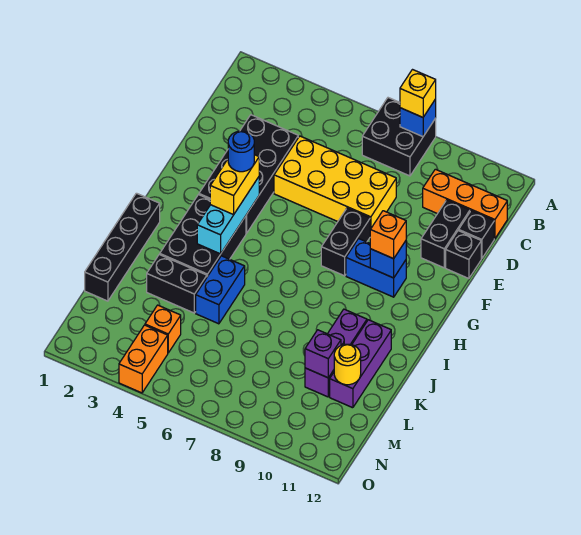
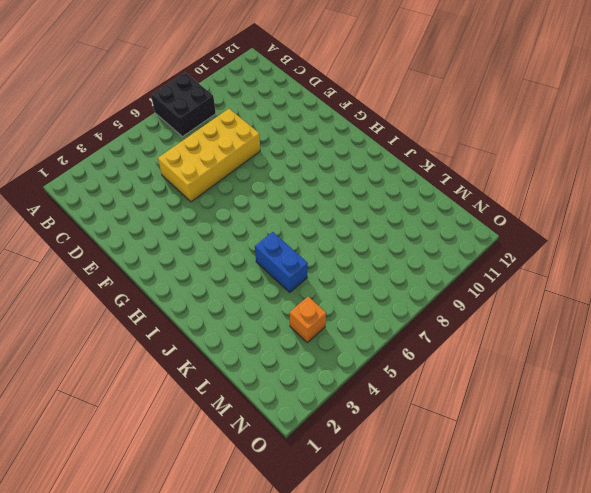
none -> orange brick C10:C12 level 1
none -> black brick D3:G4 level 1
none -> black brick D11:E11 level 1

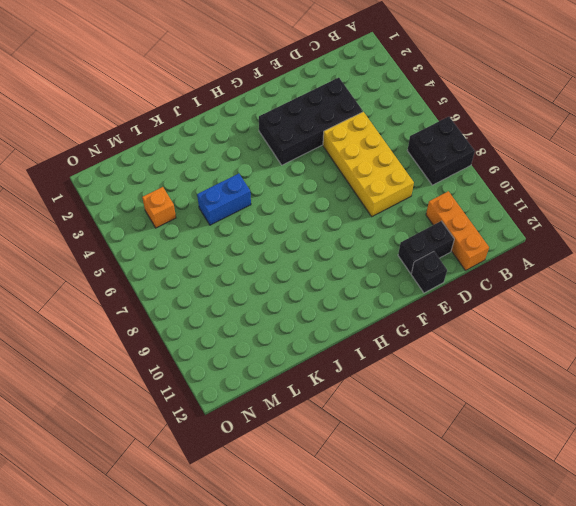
none -> black brick D12 level 1
none -> black brick F8:G8 level 1
none -> blue brick G9:G10 level 1

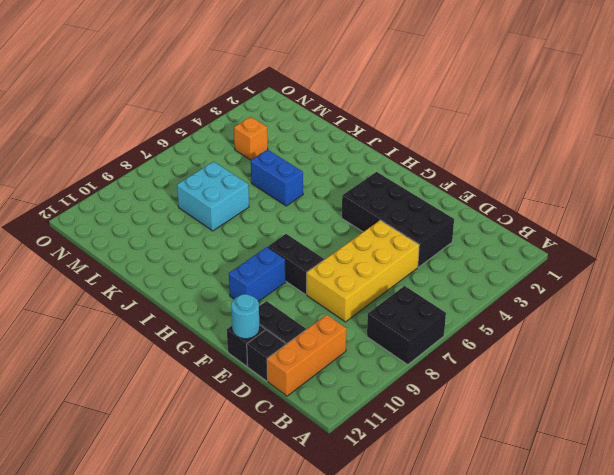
cyan round brick E12 level 2 -> none
cyan brick K7:L8 level 1 -> none
none -> black brick H3:J4 level 1
none -> black brick I1:L1 level 1
none -> purple brick J10:L10 level 1

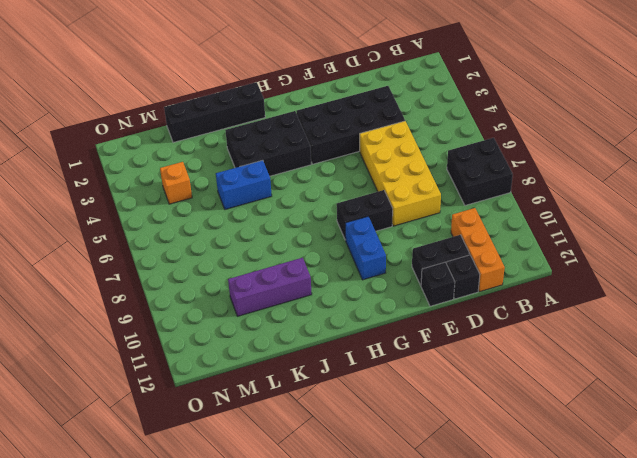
none -> purple brick J11:L11 level 1
none -> black brick K3:K4 level 1
none -> orange brick N4:O4 level 1

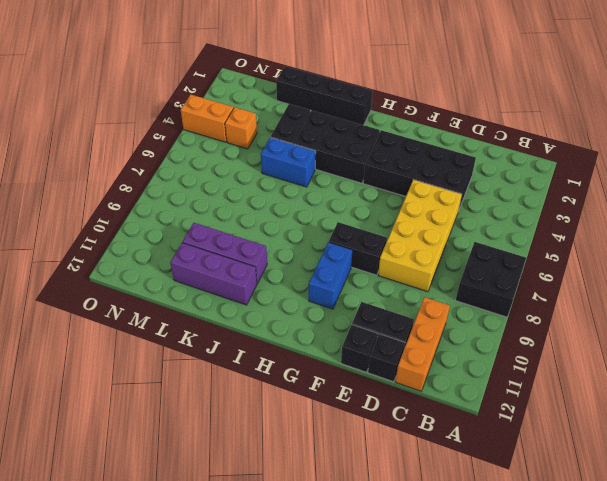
none -> blue brick A8 level 2
none -> cyan brick G4:I4 level 2
none -> blue brick G10 level 2

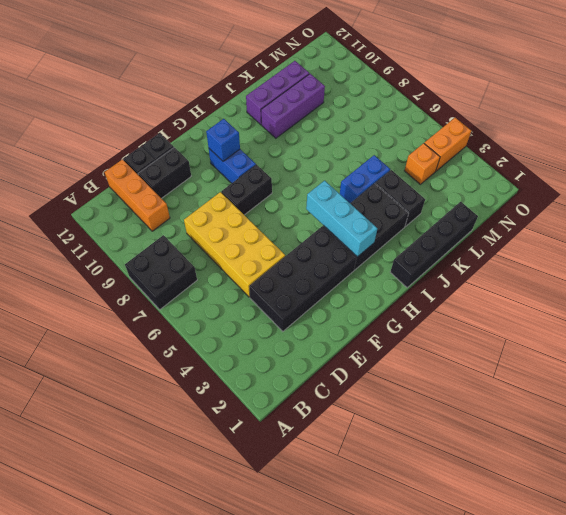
cyan brick H3:H5 level 2 -> cyan brick G4:I4 level 2
none -> blue brick A8 level 2
none -> purple brick L10 level 2
none -> yellow round brick L11 level 2

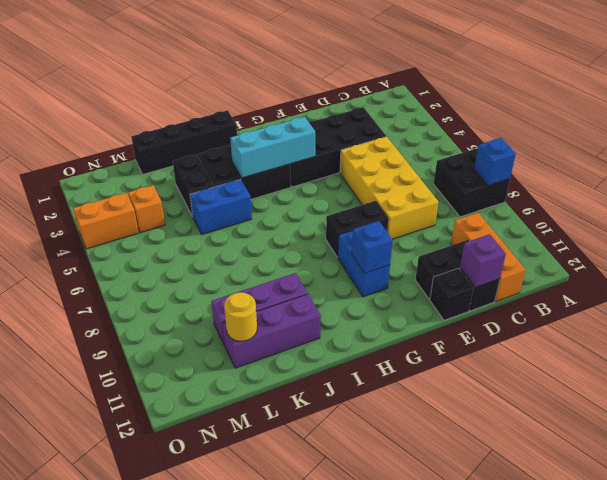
purple brick D12 level 2 -> purple brick L10 level 2
none -> yellow brick A8 level 3
none -> yellow brick G4:H4 level 3
none -> orange brick G10 level 3

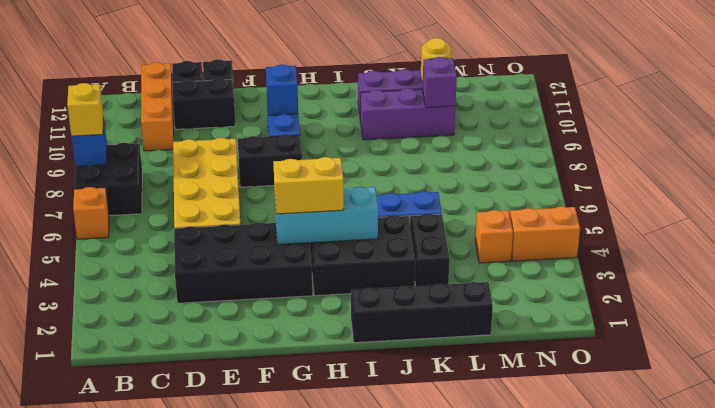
orange brick A6 level 1 -> orange brick G10 level 3
none -> blue round brick G4 level 4

